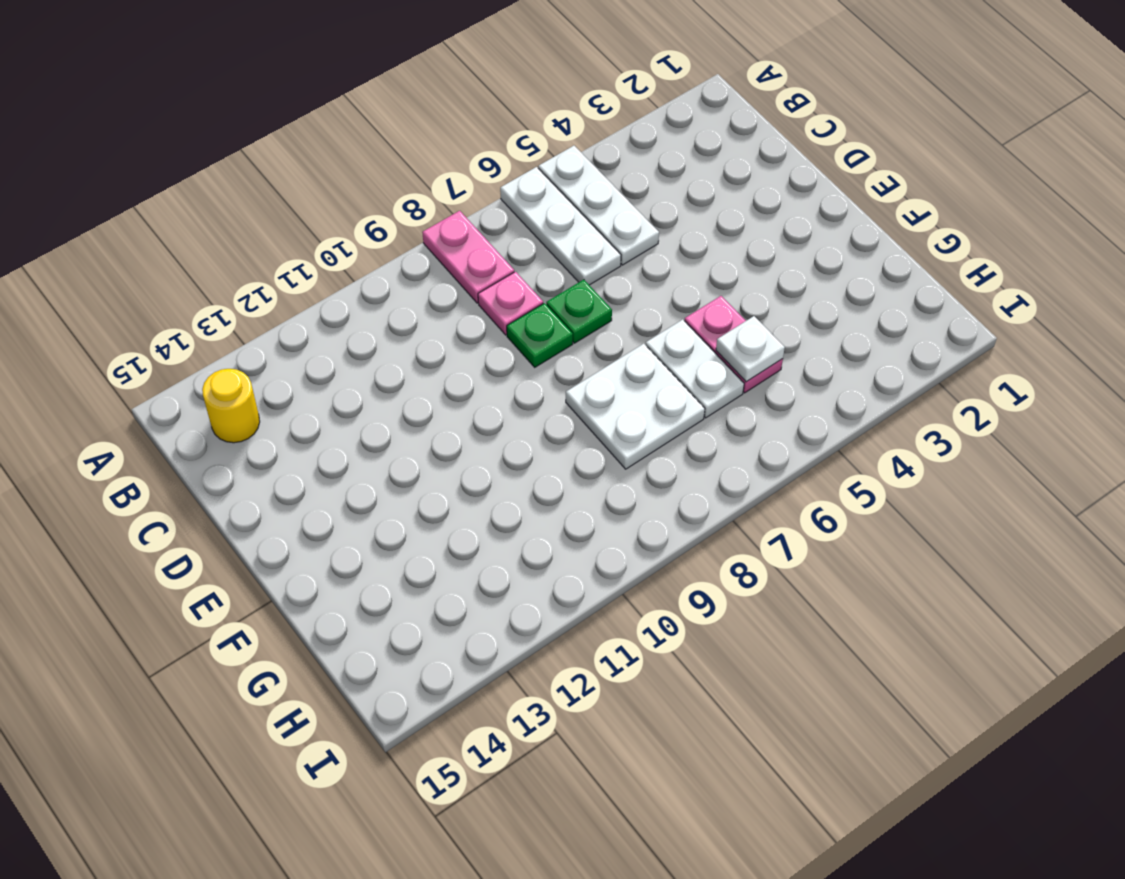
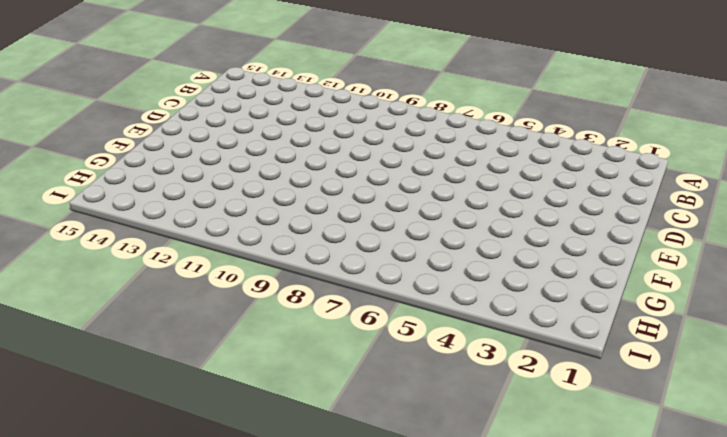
none -> white plate A5:C5 level 1
none -> white plate A6:C6 level 1

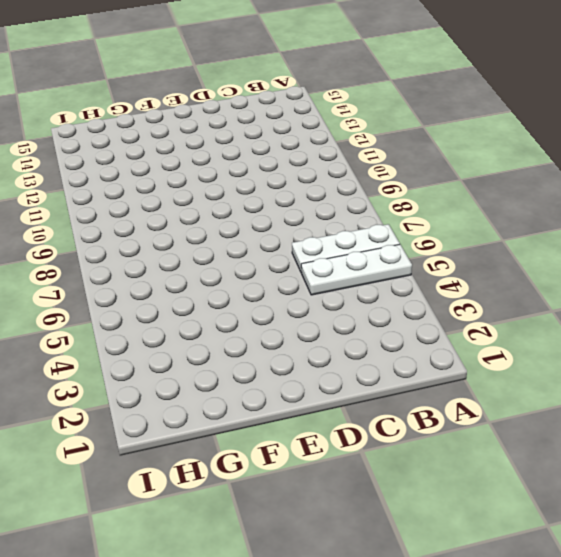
none -> pink plate A8:B8 level 1
none -> yellow round brick B14 level 1

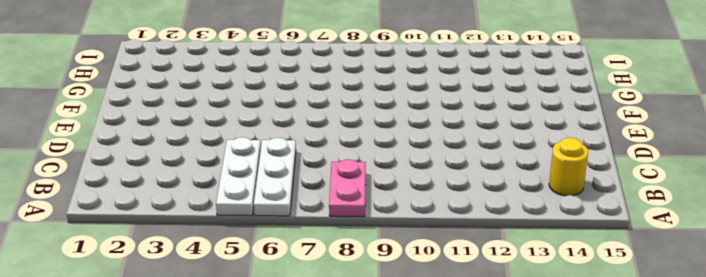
none -> pink plate C8 level 1
none -> green plate D7 level 1

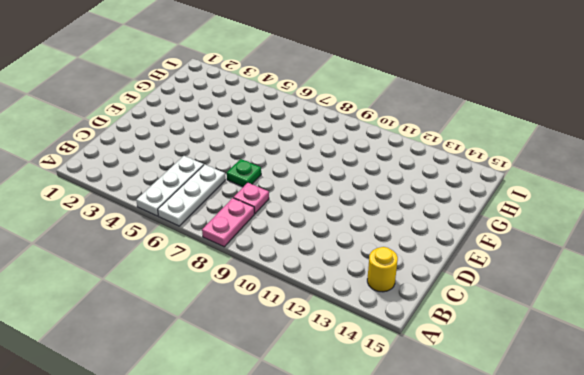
none -> green plate D8 level 1
none -> pink plate F5:G5 level 1

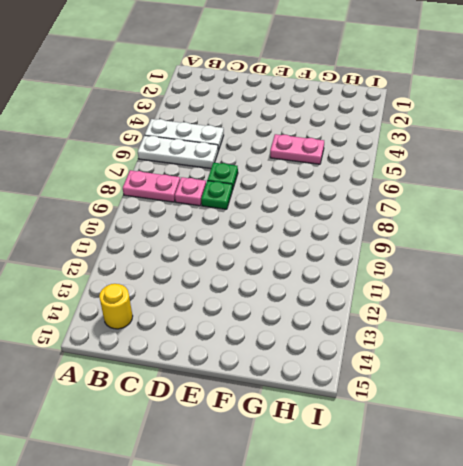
none -> white plate F6:G6 level 1
none -> white plate F7:G8 level 1

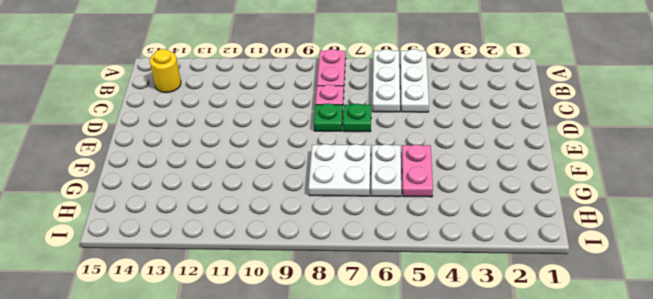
none -> white plate G5 level 2

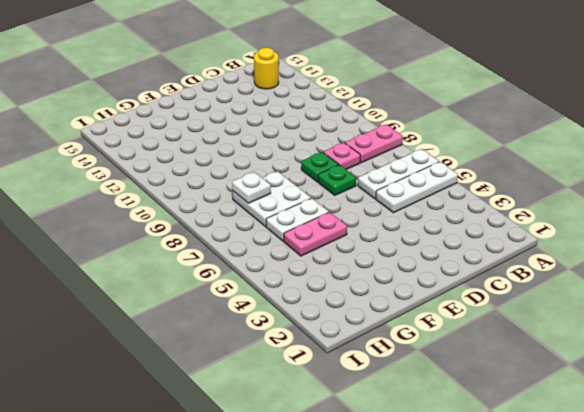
white plate G8 level 2 -> white plate G5 level 2

